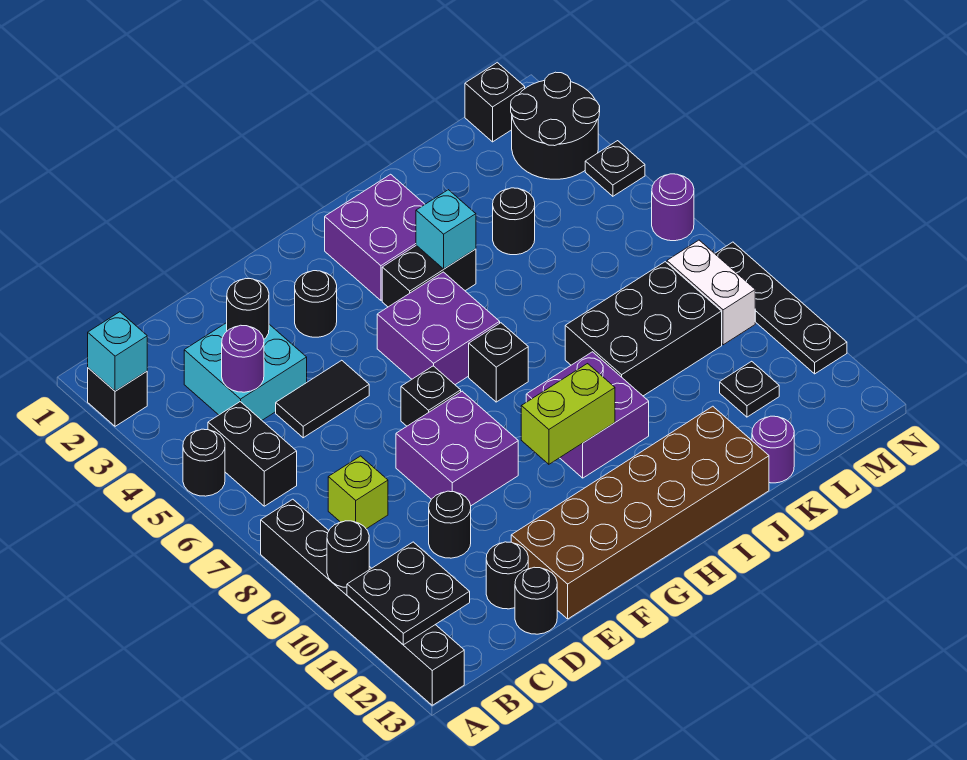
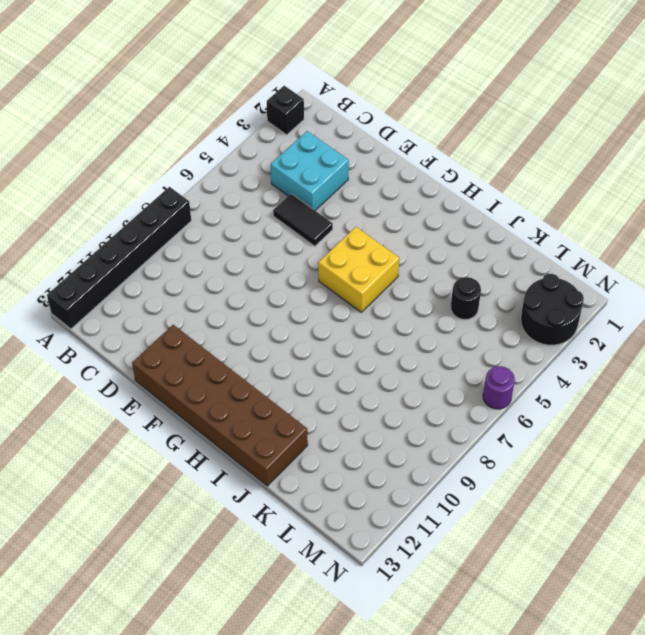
yellow brick G5:H6 level 1 -> purple brick G5:H6 level 1
none -> black round brick A5 level 1
none -> black brick B5:B6 level 1
none -> lime brick C8 level 1
none -> black round brick D10 level 1

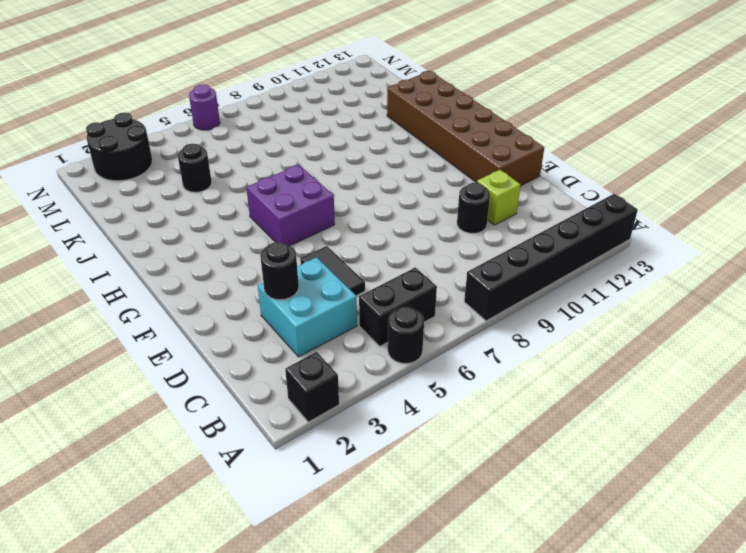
lime brick D11 level 1 -> lime brick C8 level 1
none -> black round brick D12 level 1
none -> black round brick D13 level 1
none -> purple brick E8:F9 level 1
none -> black round brick F3 level 1

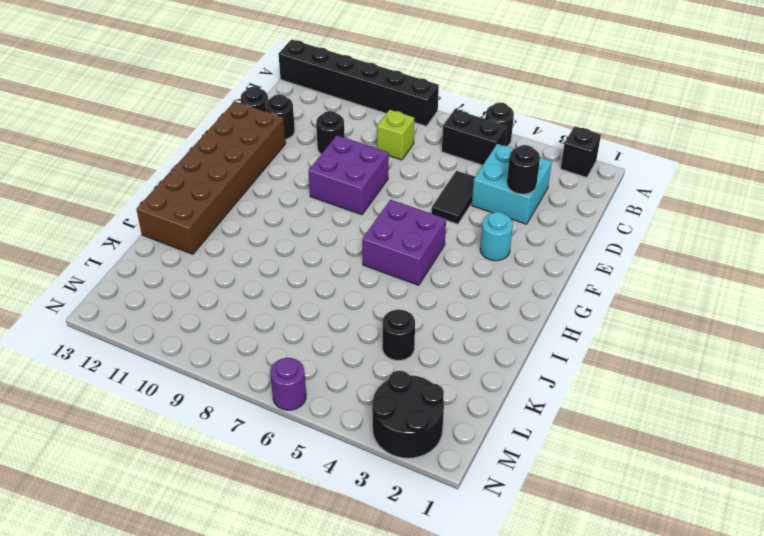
cyan round brick F3 level 1 -> black round brick F3 level 1
none -> black brick F7 level 1
none -> purple brick H2:I3 level 1
none -> black brick H4:I4 level 1
none -> black brick H7 level 1

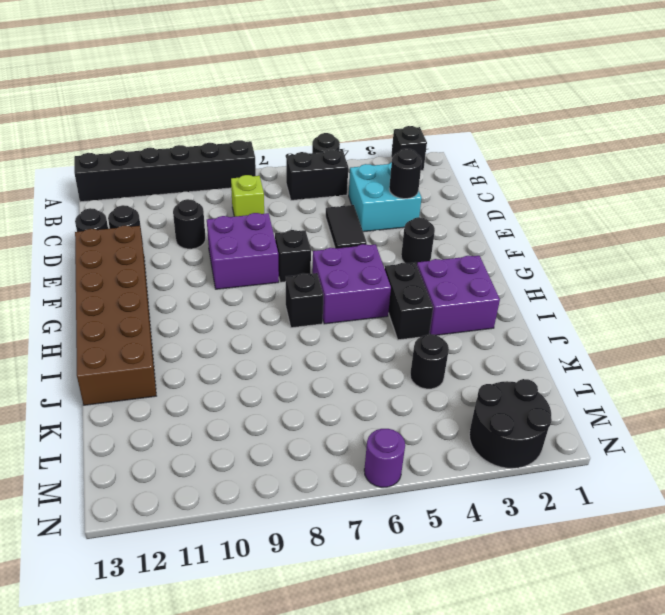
none -> purple brick H9:I10 level 1
none -> black brick J8:L9 level 1
none -> purple round brick K13 level 1
none -> black plate L11 level 1

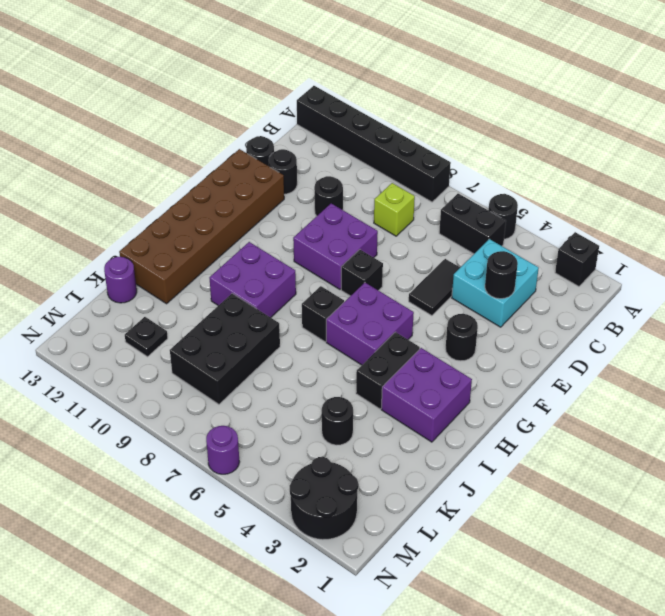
none -> black brick M1 level 1
none -> white brick M8:M9 level 1
none -> black plate N4 level 1
none -> black plate N8:N11 level 1

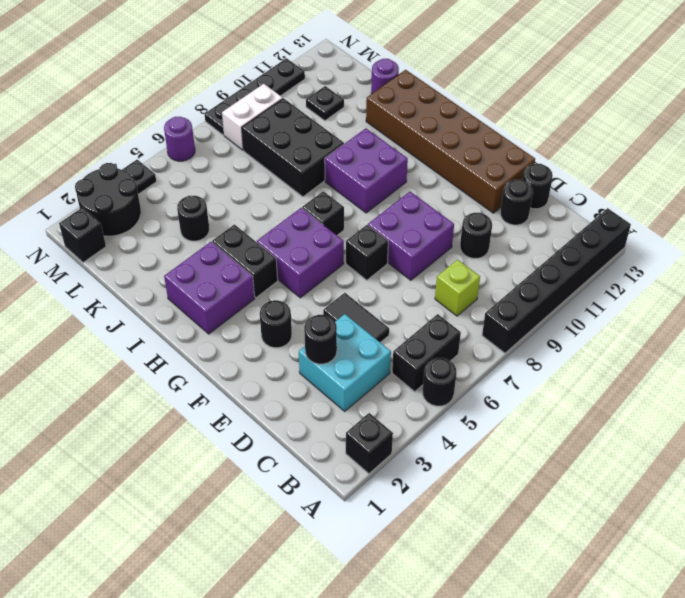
none -> cyan brick A2 level 2
none -> black round brick A10 level 2
none -> black plate A11:B12 level 2
none -> purple round brick C4 level 2

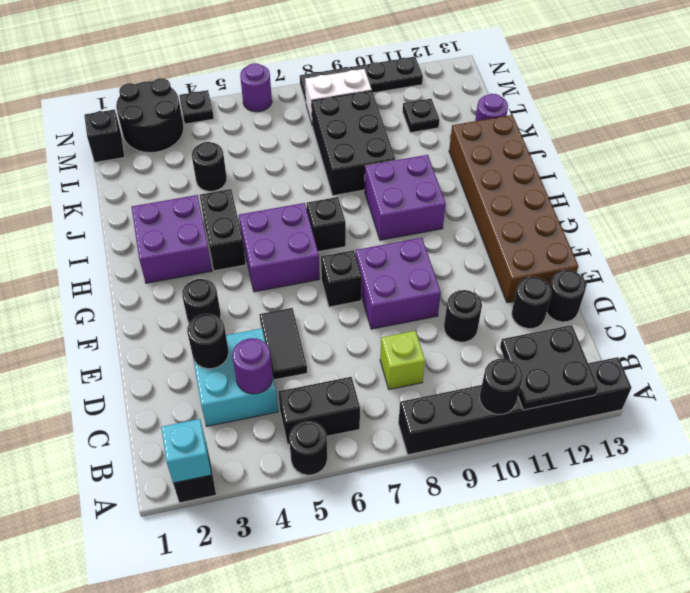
none -> lime brick G10:H10 level 2
none -> cyan brick I4 level 2

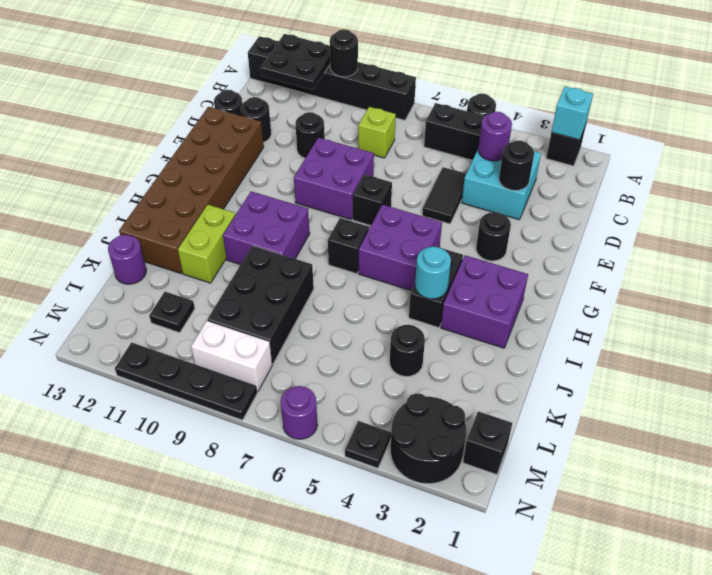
cyan round brick I4 level 2 -> cyan brick I4 level 2
lime brick I11:J11 level 1 -> lime brick G10:H10 level 2

